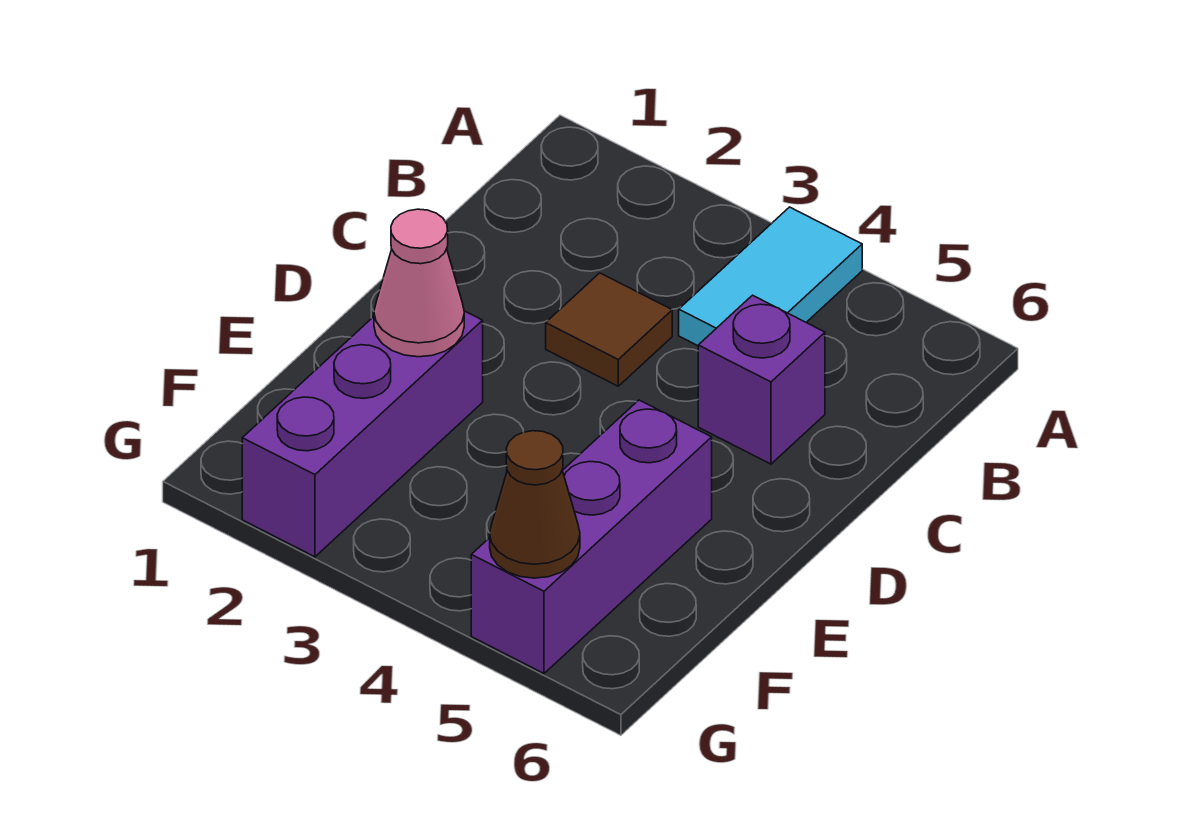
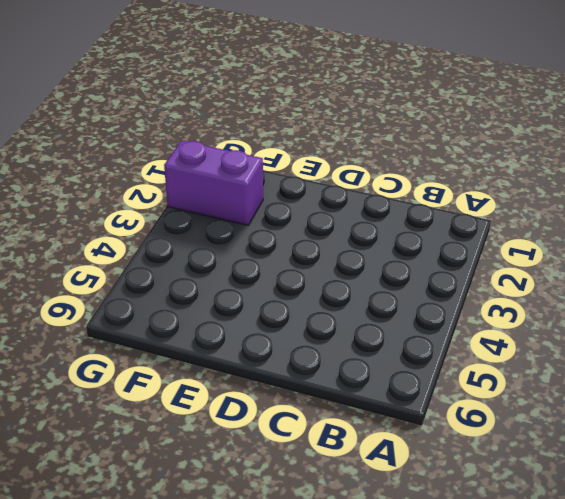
purple brick F2:G2 level 1 -> purple brick E2:G2 level 1
none -> cyan tile A4:B4 level 1
none -> brown tile C3 level 1

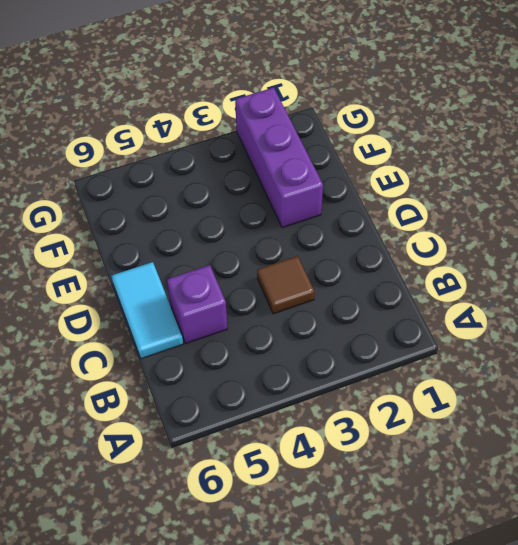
cyan tile C6:D6 level 1 -> cyan tile A4:B4 level 1
none -> purple brick E5:G5 level 1
none -> pink cone E2 level 2

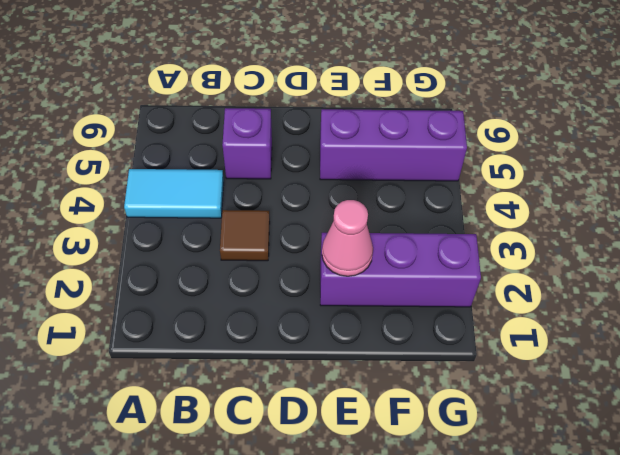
none -> brown cone G5 level 2

